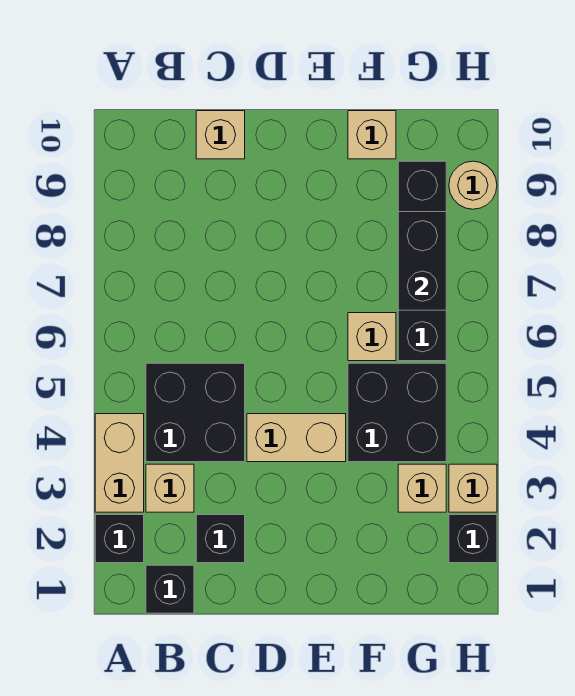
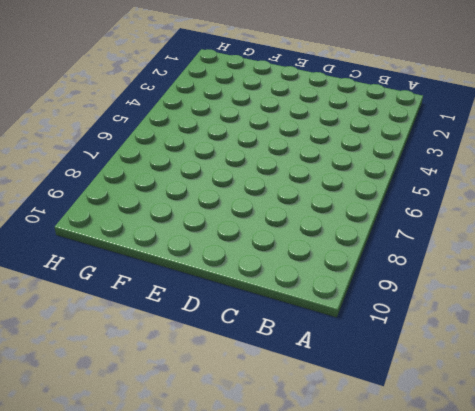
none -> black brick A2 level 1
none -> tan brick A3:A4 level 1
none -> black brick B1 level 1

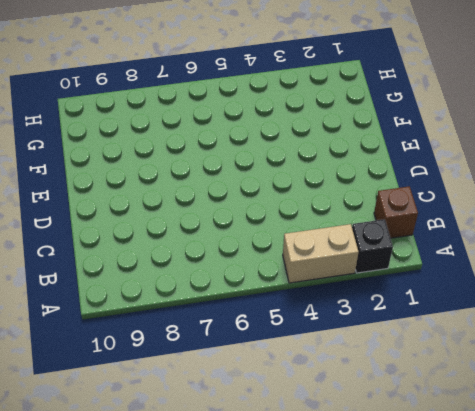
brown brick B1 level 1 -> black brick B1 level 1
none -> tan brick B3 level 1
none -> black brick B4:C5 level 1
none -> black brick C2 level 1

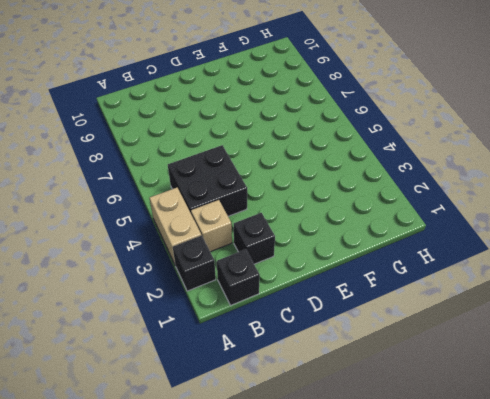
none -> tan brick C10 level 1
none -> tan brick D4:E4 level 1
none -> black brick F4:G5 level 1

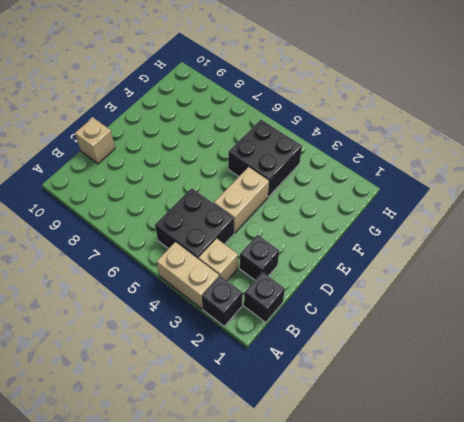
none -> tan brick F6 level 1
none -> tan brick F10 level 1
none -> tan brick G3 level 1

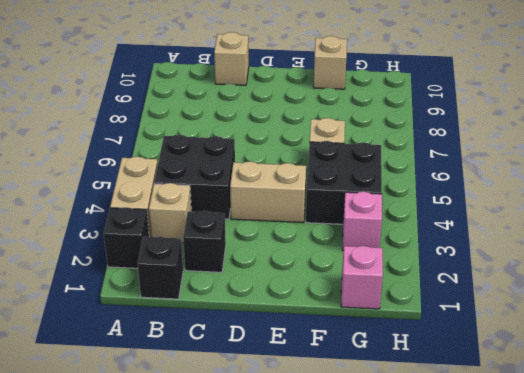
pink brick G1 level 1 -> none
pink brick G3 level 1 -> tan brick G3 level 1
none -> black brick G6:G9 level 1
none -> black brick H2 level 1
none -> tan brick H3 level 1

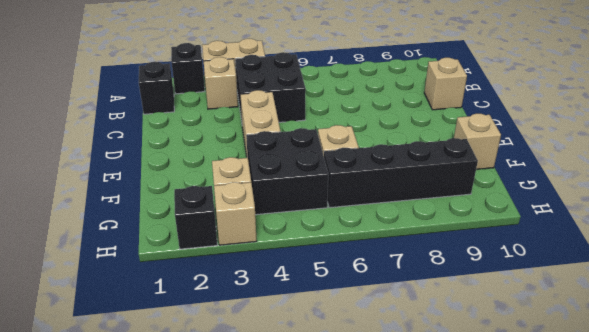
none -> black brick C2 level 1
none -> tan round brick H9 level 1
none -> black brick G7:G8 level 2

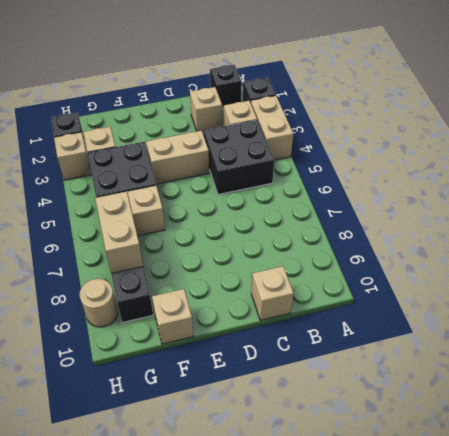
tan brick C2 level 1 -> black brick C2 level 1
tan brick G7:G8 level 2 -> black brick G7:G8 level 2

